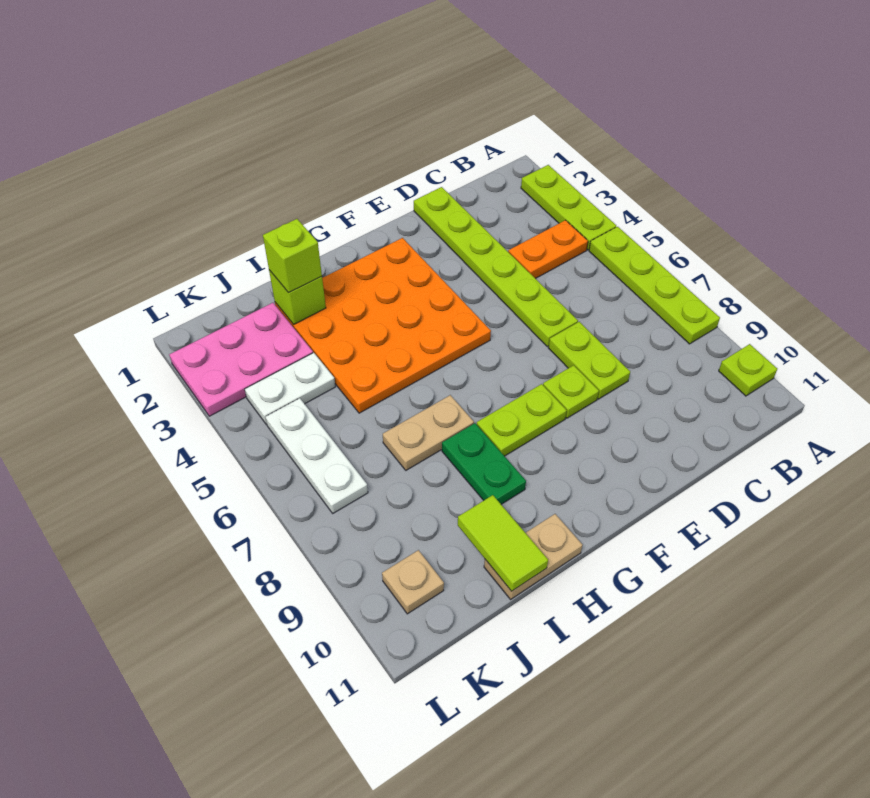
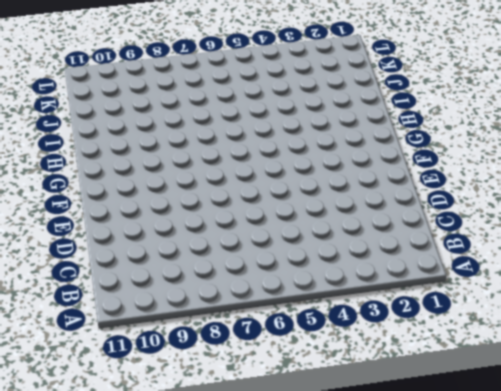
none -> lime plate A2:A4 level 1
none -> lime plate A5:A8 level 1
none -> lime plate A10 level 1

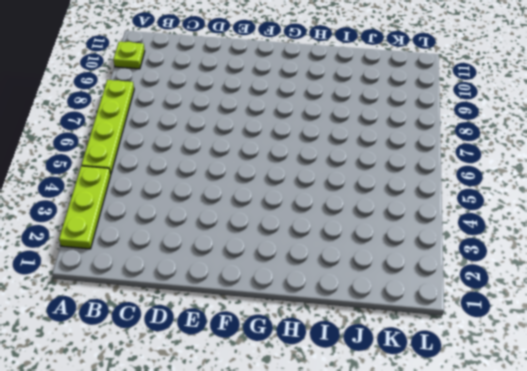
none -> orange plate B4:C4 level 1
none -> lime plate D1:D6 level 1
none -> lime plate D7:D8 level 1

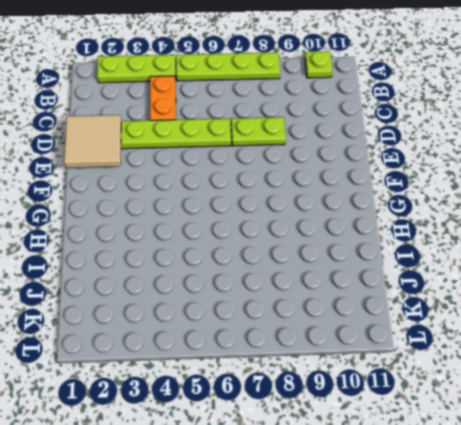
tan tile D1:E2 level 2 -> none
none -> lime plate E8 level 1
none -> orange plate F2:I5 level 1
none -> lime plate F8:G8 level 1

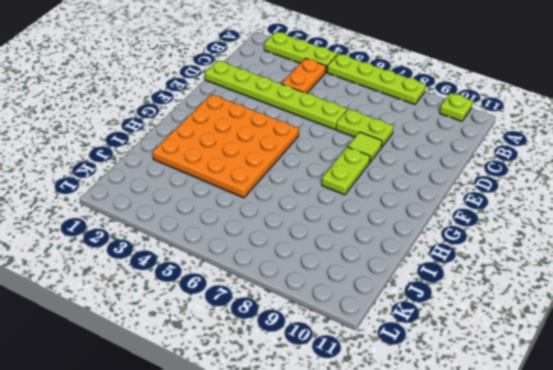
lime tile E8 level 1 -> lime plate E8 level 1
none -> tan plate H7:I7 level 1
none -> green plate H8:H9 level 1
none -> tan plate H11:I11 level 1

